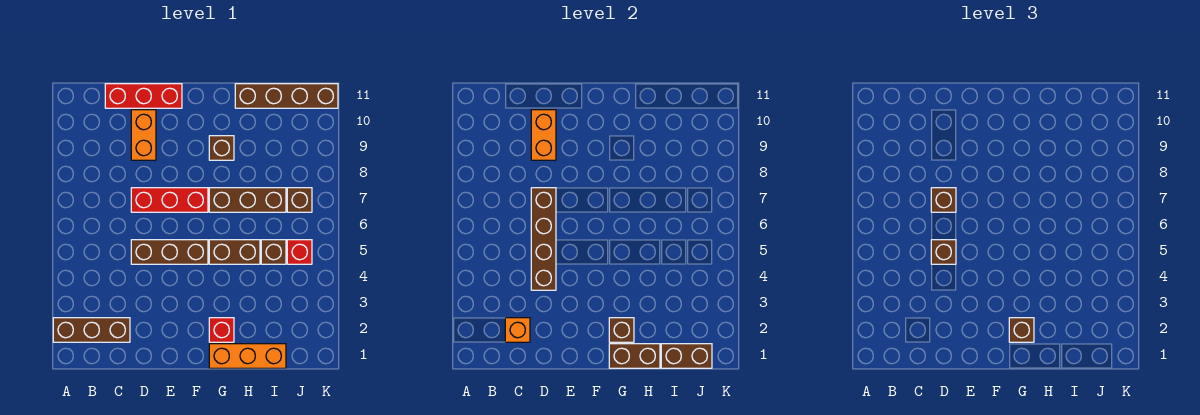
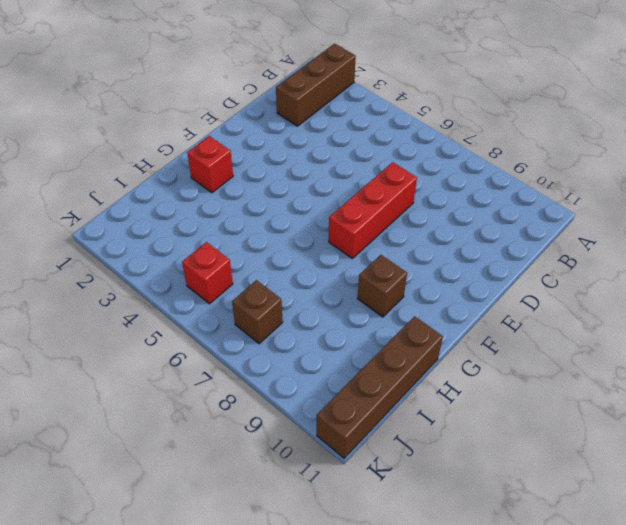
none -> red brick C11:E11 level 1
none -> brown brick D5:F5 level 1
none -> orange brick D9:D10 level 1

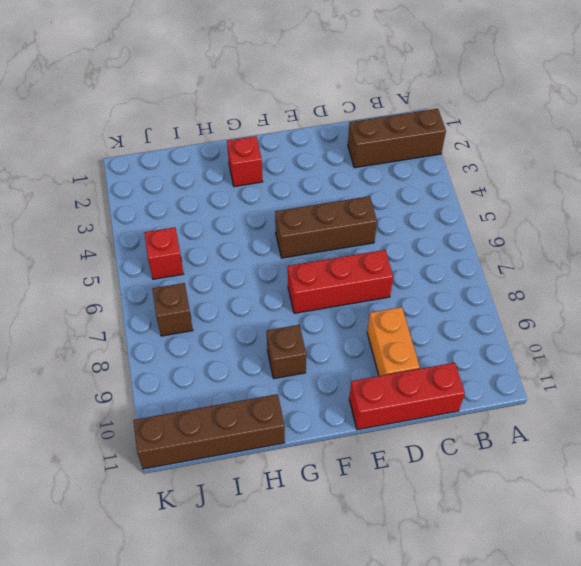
none -> orange brick G1:I1 level 1
none -> brown brick G5:H5 level 1
none -> brown brick G7:I7 level 1

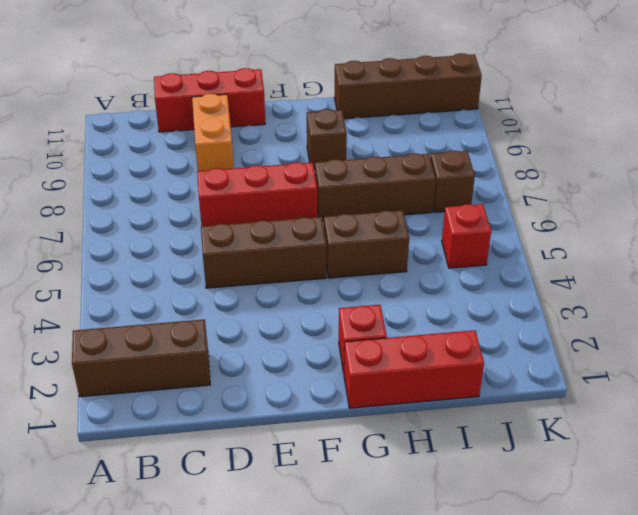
red brick G1:I1 level 1 -> orange brick G1:I1 level 1
none -> brown brick I5 level 1
none -> orange brick C2 level 2
none -> brown brick D4:D7 level 2

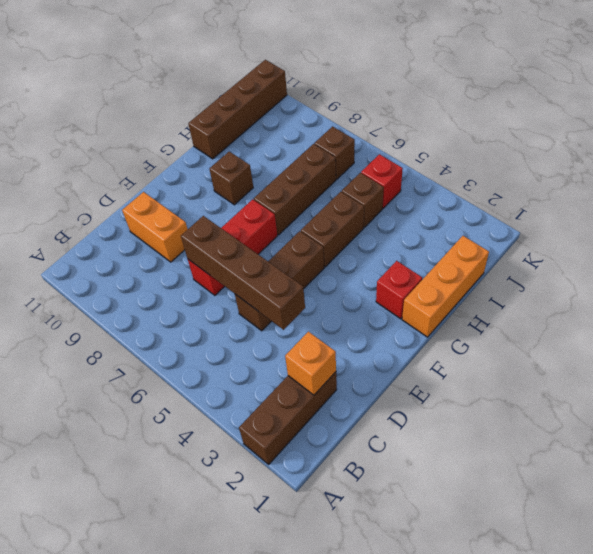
none -> red brick C11:E11 level 1
none -> orange brick D9:D10 level 2
none -> brown brick G1:H1 level 2

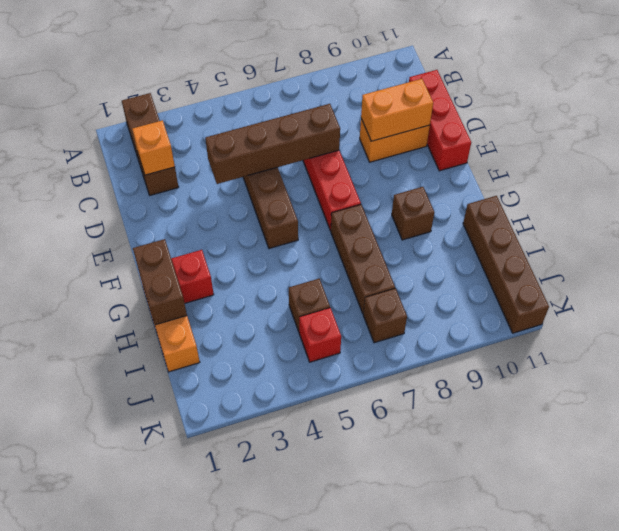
none -> brown brick G5:H5 level 1
none -> brown brick G2 level 2
none -> brown brick I1:J1 level 2

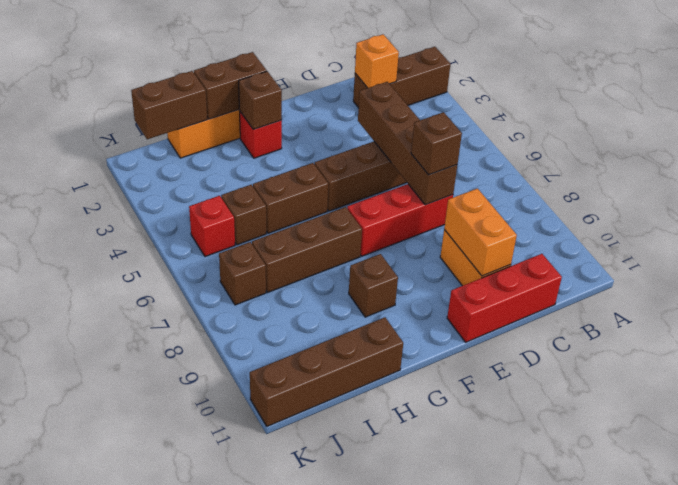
none -> brown brick D5 level 3
none -> brown brick G2 level 3

